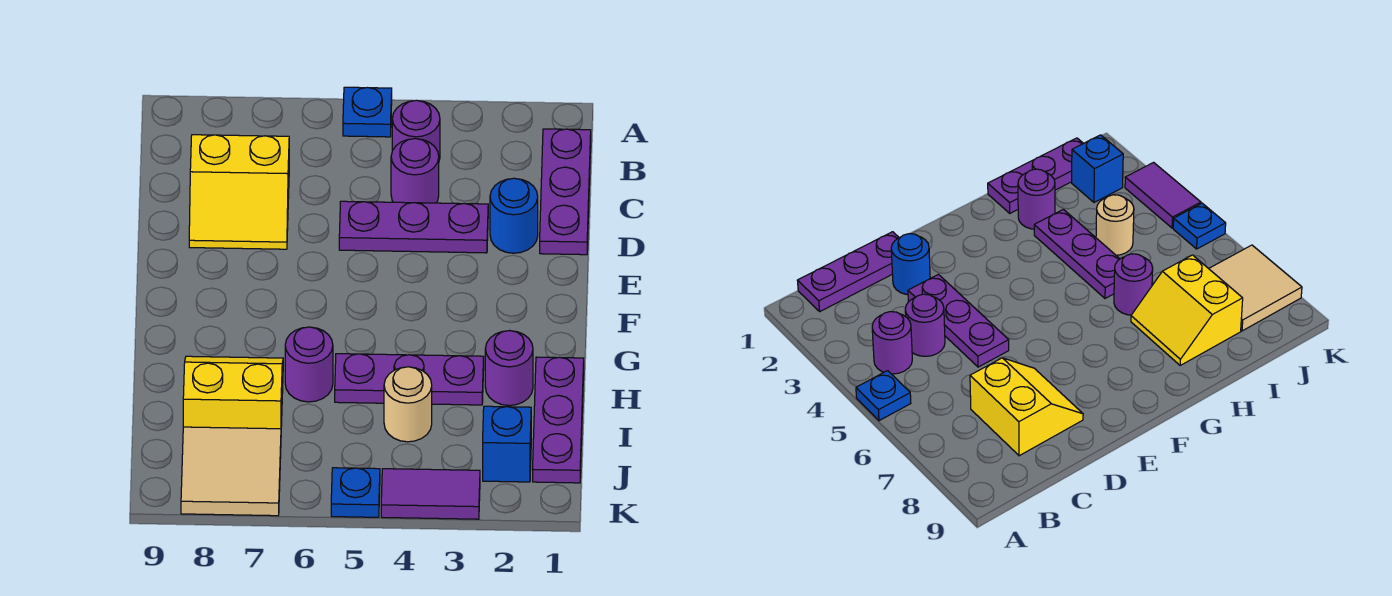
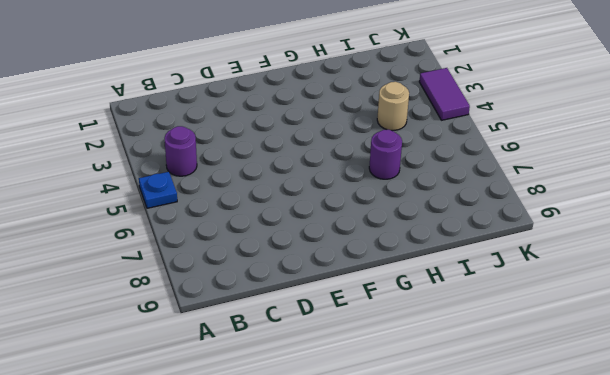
none -> purple plate B1:D1 level 1
none -> purple round brick C4 level 1
none -> yellow slope C7:D8 level 1 top C

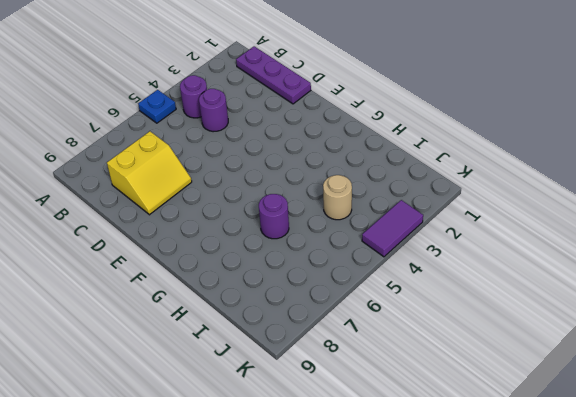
none -> blue round brick D2 level 1
none -> purple plate D3:D5 level 1
none -> purple plate H1:J1 level 1

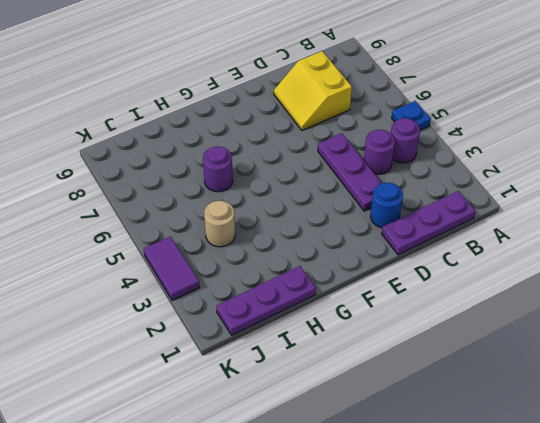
none -> purple round brick H2 level 1
none -> purple plate H3:H5 level 1
none -> yellow slope H7:I8 level 1 top I

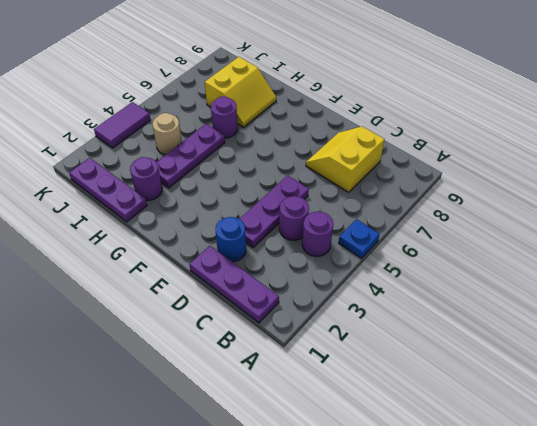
none -> blue brick J2 level 1
none -> tan tile J7:K8 level 1
none -> blue plate K5 level 1

